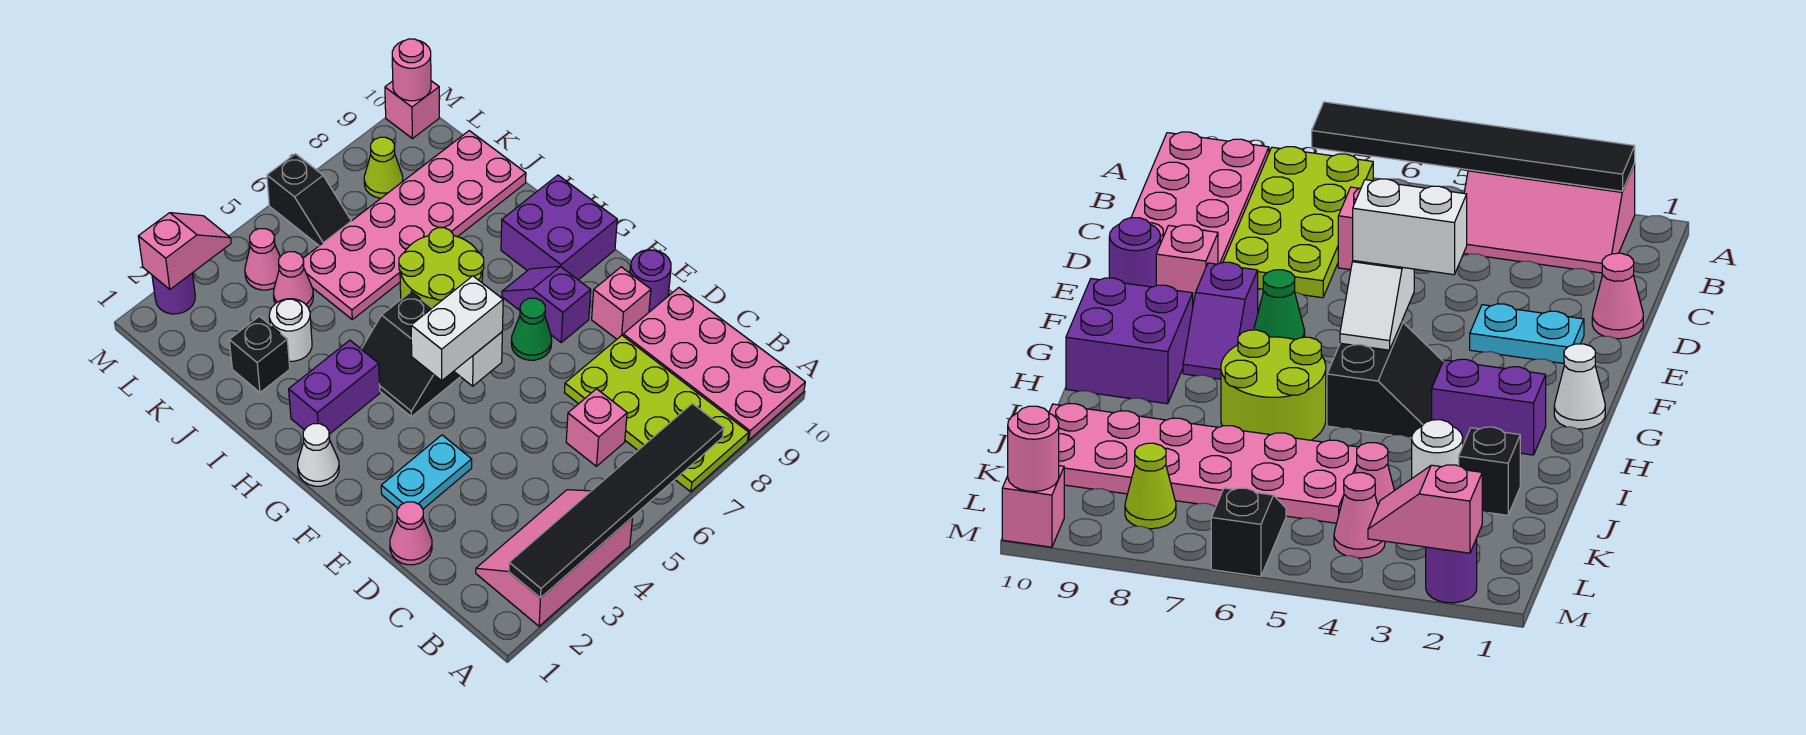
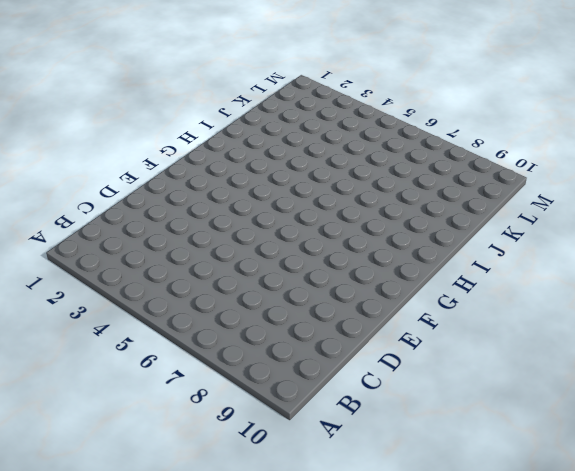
none -> pink slope A2:B4 level 1 top A
none -> lime plate A7:D8 level 1
none -> pink plate A9:D10 level 1

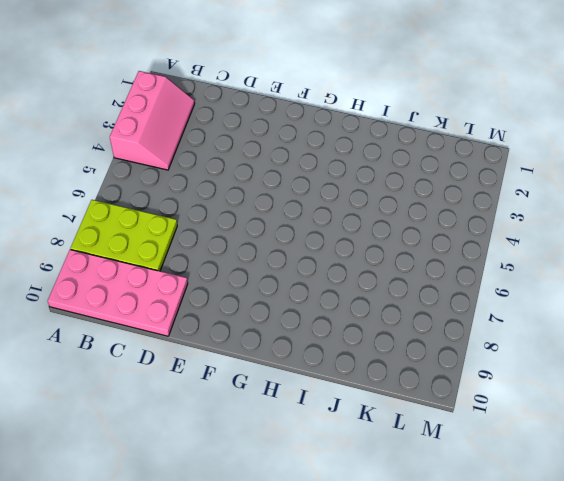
lime plate A7:C8 level 1 -> lime plate A7:D8 level 1
none -> pink brick C6 level 1
none -> pink cone D1 level 1
none -> cyan plate E2:E3 level 1

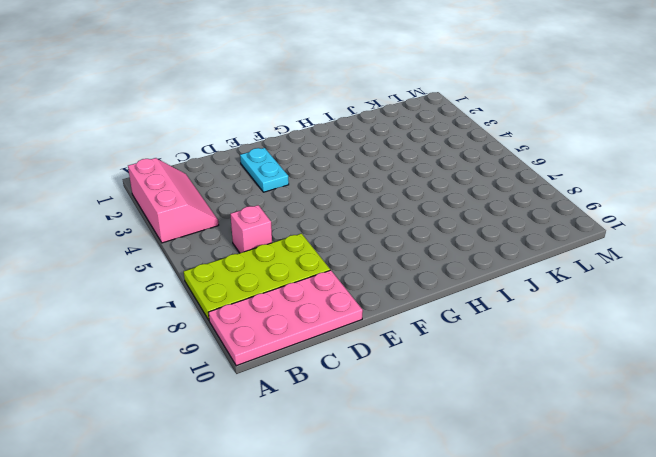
none -> pink cone D1 level 1
none -> pink brick E9 level 1
none -> purple round brick E10 level 1

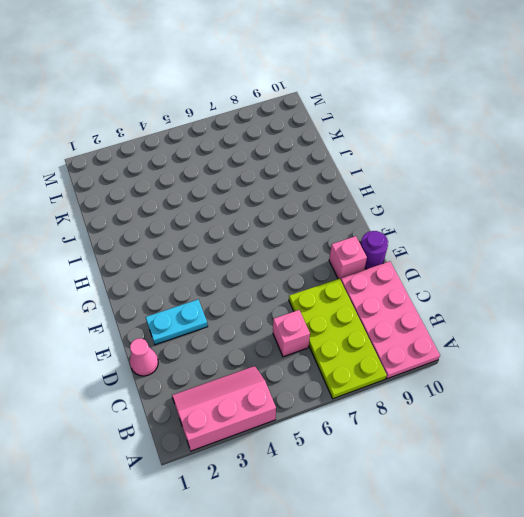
none -> green cone F7 level 1
none -> purple slope F8:G8 level 1 top F
none -> white cone G1 level 1

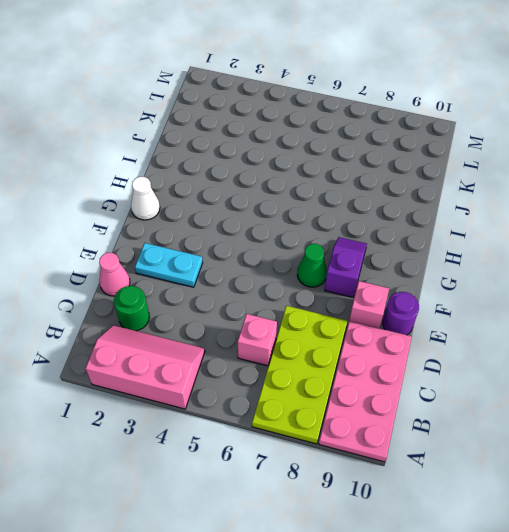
green round brick C2 level 1 -> none
none -> black slope G4:H5 level 1 top 5
none -> purple brick G9:H10 level 1
none -> purple brick H2:H3 level 1

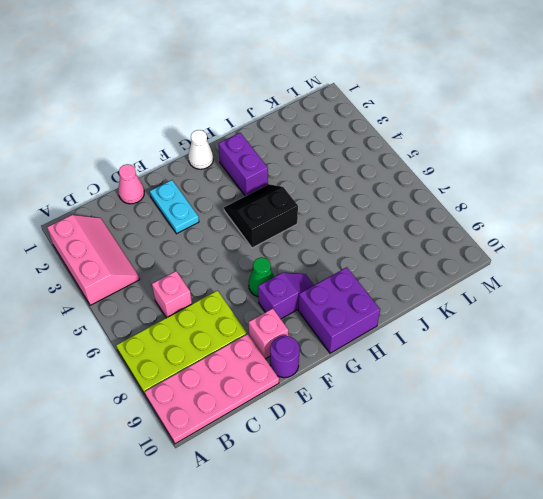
none -> lime round brick H6:I7 level 1
none -> black brick J2 level 1
none -> white round brick J3 level 1

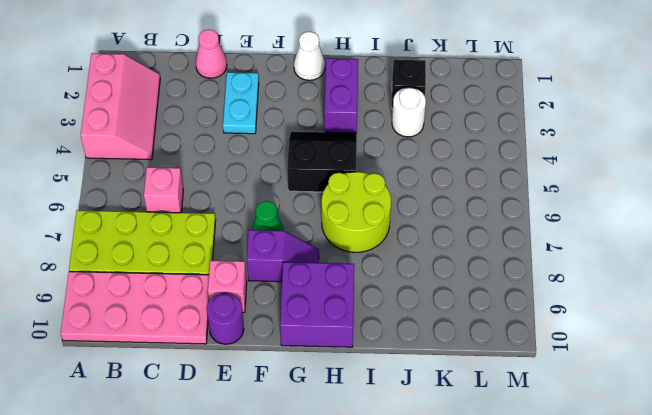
none -> pink plate J5:K10 level 1
none -> pink cone K4 level 1
none -> pink cone L4 level 1

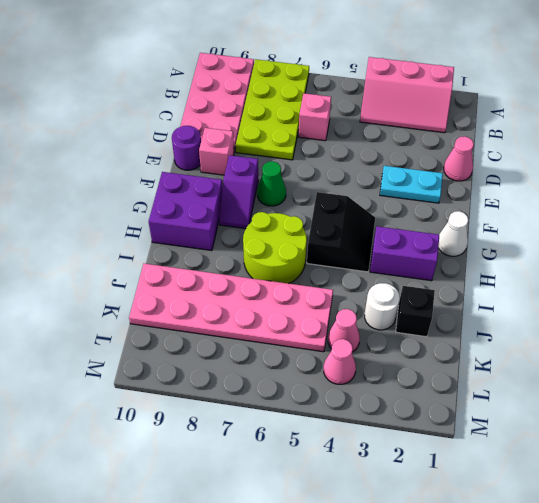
none -> black slope L6:M6 level 1 top M
none -> lime cone L8 level 1
none -> purple round brick M2 level 1

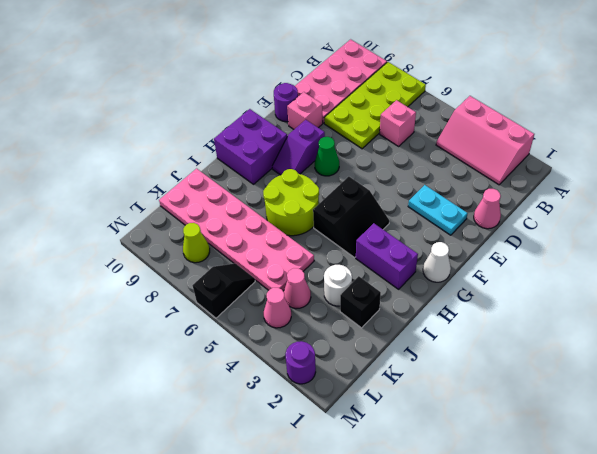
none -> pink brick M10 level 1
none -> black tile A2:A7 level 2
none -> white slope F5:G5 level 2 top F

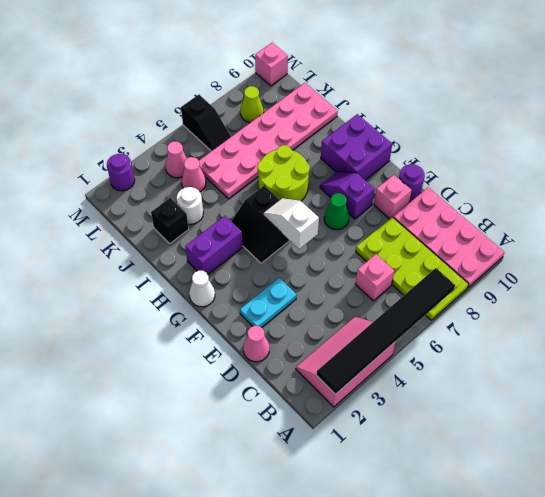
none -> pink slope M2:M3 level 2 top 2
none -> pink round brick M10 level 2
none -> white brick F4:F5 level 3

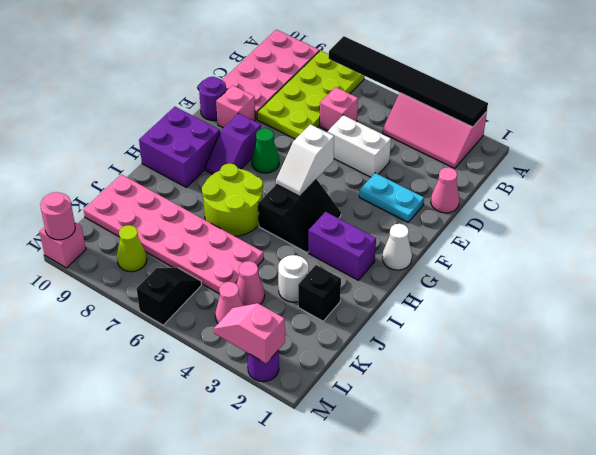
white brick D4:D5 level 1 -> white brick F4:F5 level 3

